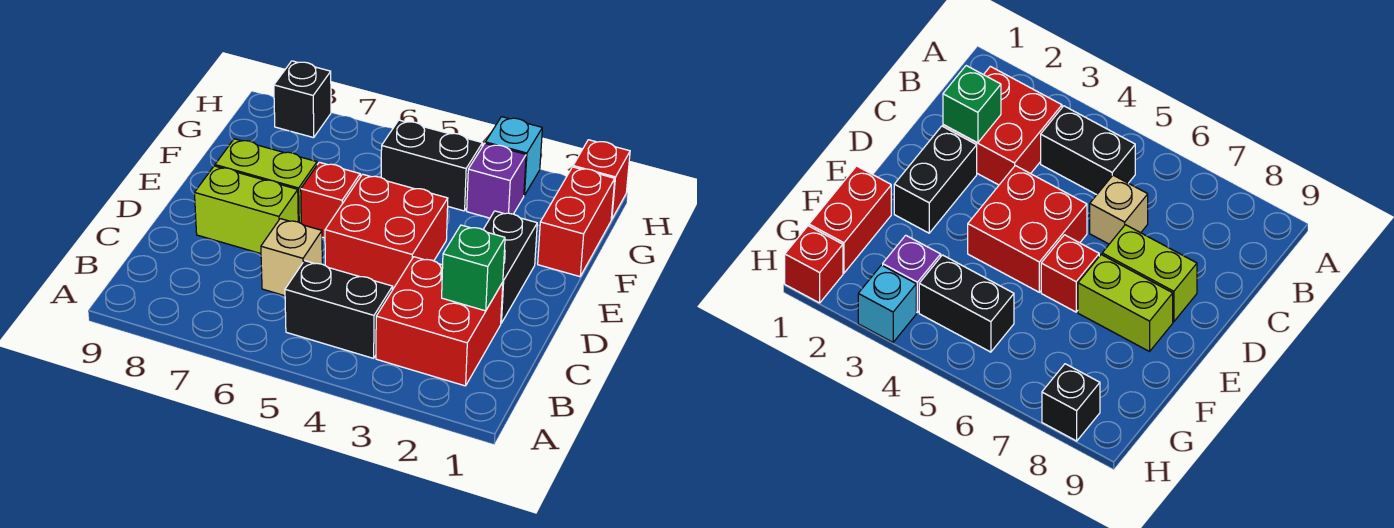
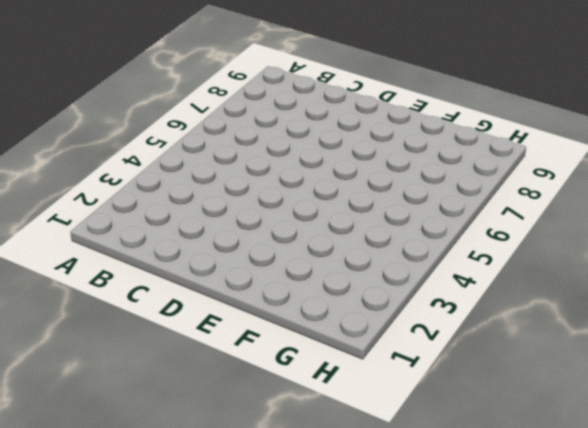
none -> red brick B2:C3 level 1
none -> black brick B4:B5 level 1
none -> tan brick C6 level 1

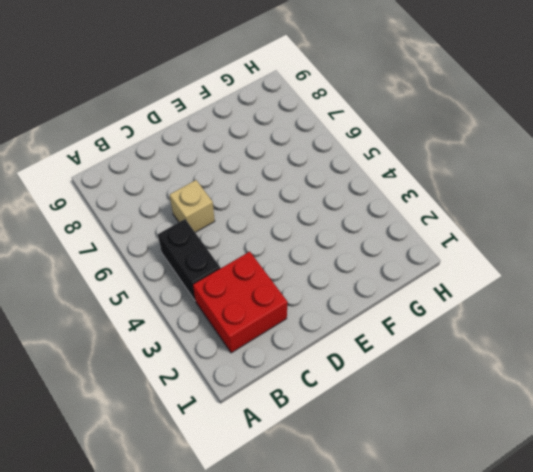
none -> black brick D2:E2 level 1
none -> red brick D4:E5 level 1
none -> lime brick D7:D8 level 1

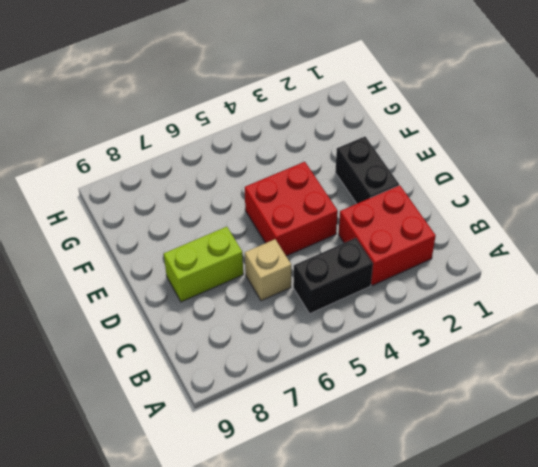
none -> red brick E6 level 1
none -> lime brick E7:E8 level 1
none -> red brick F1:G1 level 1

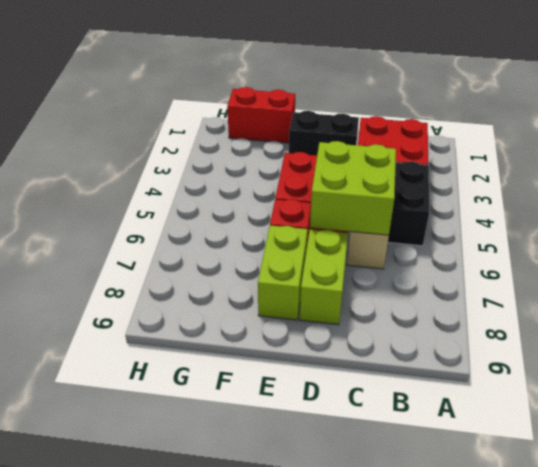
lime brick C5:D6 level 2 -> none
none -> purple brick G3 level 1
none -> black brick G4:G5 level 1
none -> red brick H1 level 1

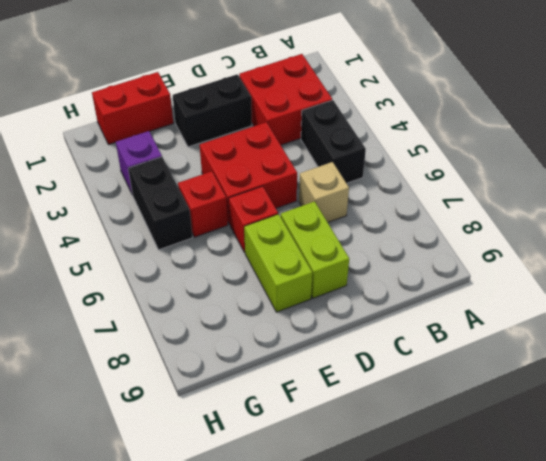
red brick F5 level 1 -> red brick H1 level 1
none -> cyan brick H3 level 1
none -> black brick H8 level 1
none -> green brick C2 level 2

